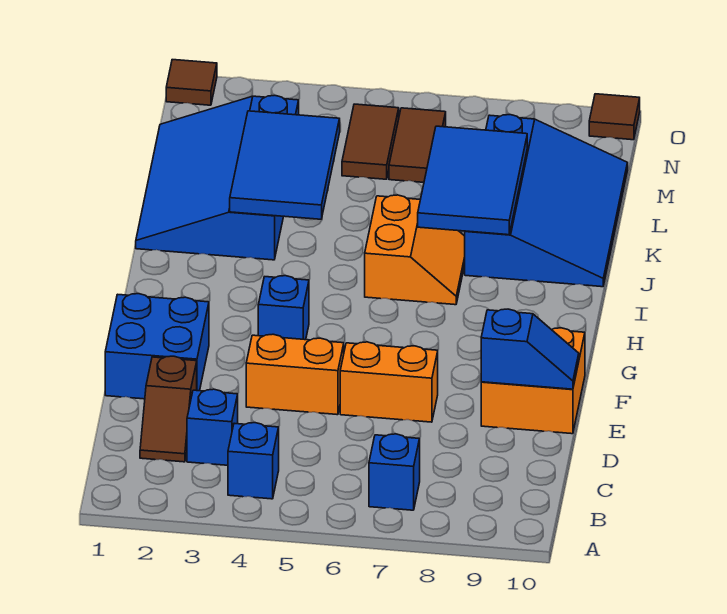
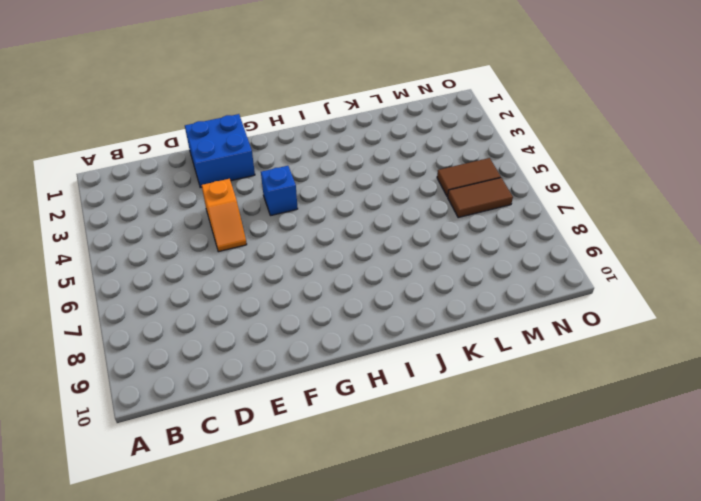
orange slope E4:E5 level 1 top 4 -> orange brick E4:E5 level 1
none -> blue brick B4 level 1
none -> blue brick B7 level 1
none -> brown slope C2:D2 level 1 top D

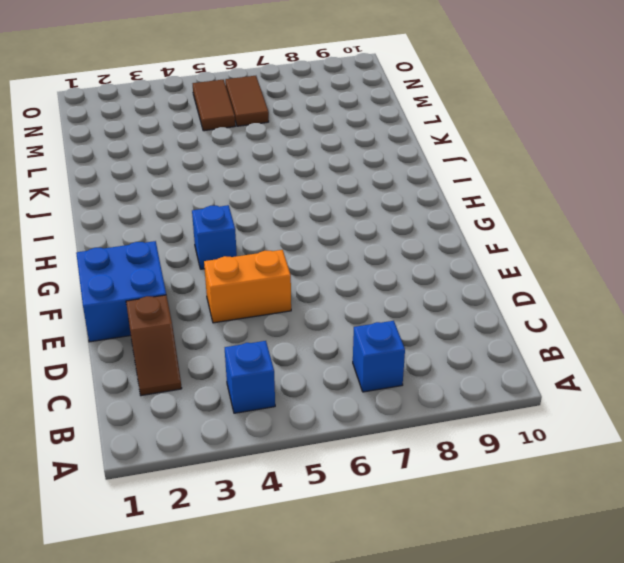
none -> blue brick C3 level 1
none -> orange brick E6:E7 level 1
none -> orange brick E9:F10 level 1

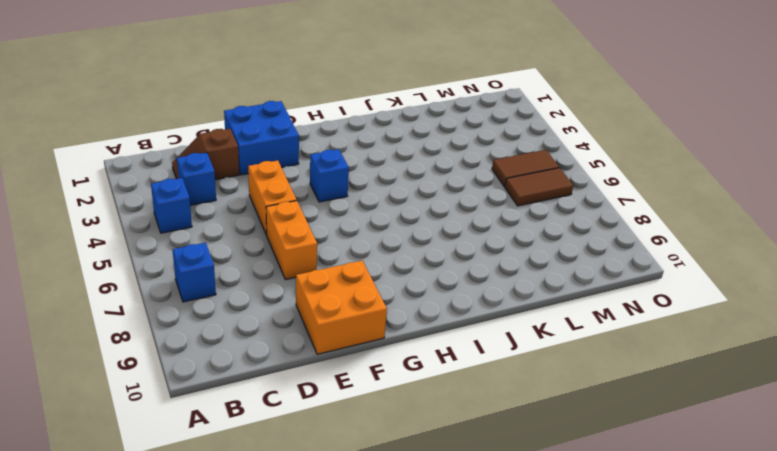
none -> orange slope I6:J7 level 1 top 6
none -> blue slope J1:M3 level 1 top 3
none -> blue slope J8:M10 level 1 top 8

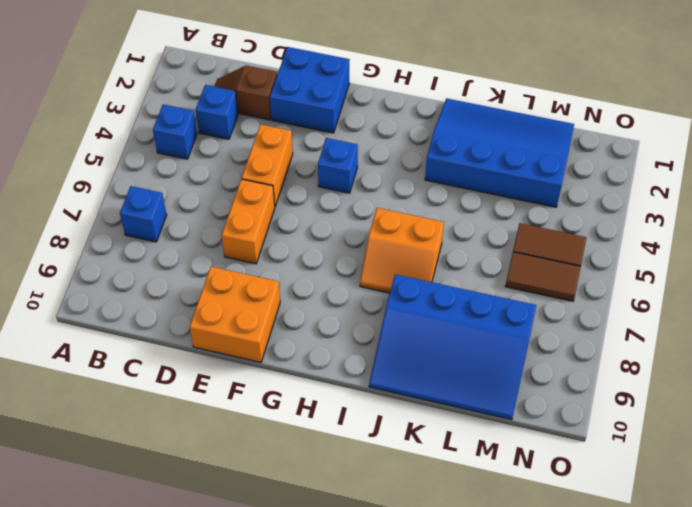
none -> brown tile O1 level 1
none -> brown tile O10 level 1
none -> blue slope E9:E10 level 2 top 9

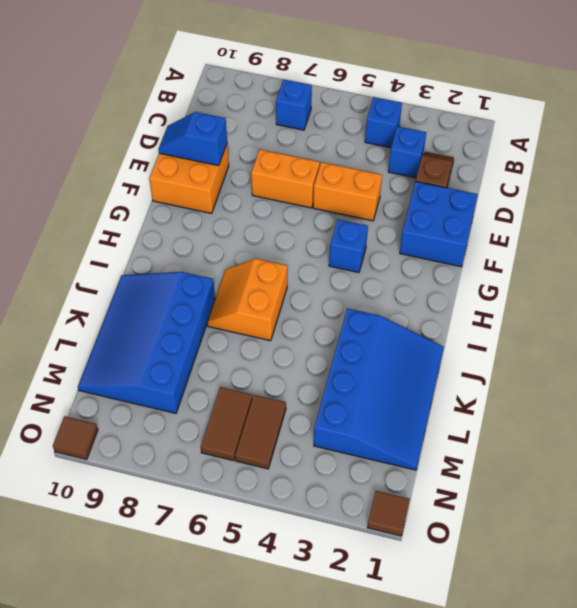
none -> blue tile J3:L4 level 2
none -> blue tile J7:L8 level 2

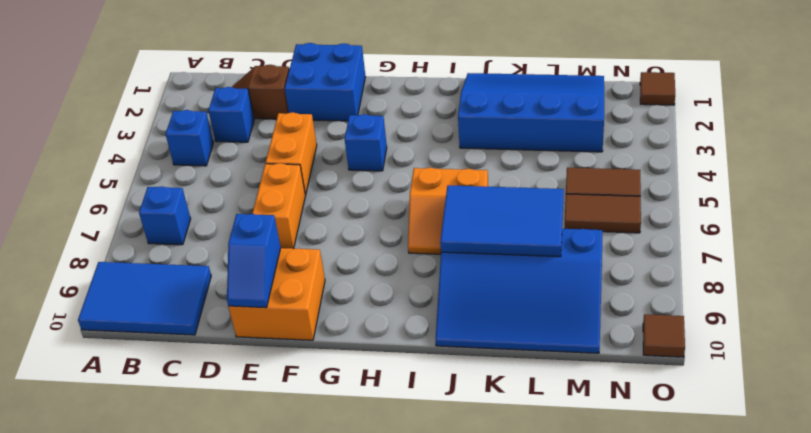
blue tile A9:C10 level 1 -> blue tile J3:L4 level 2

